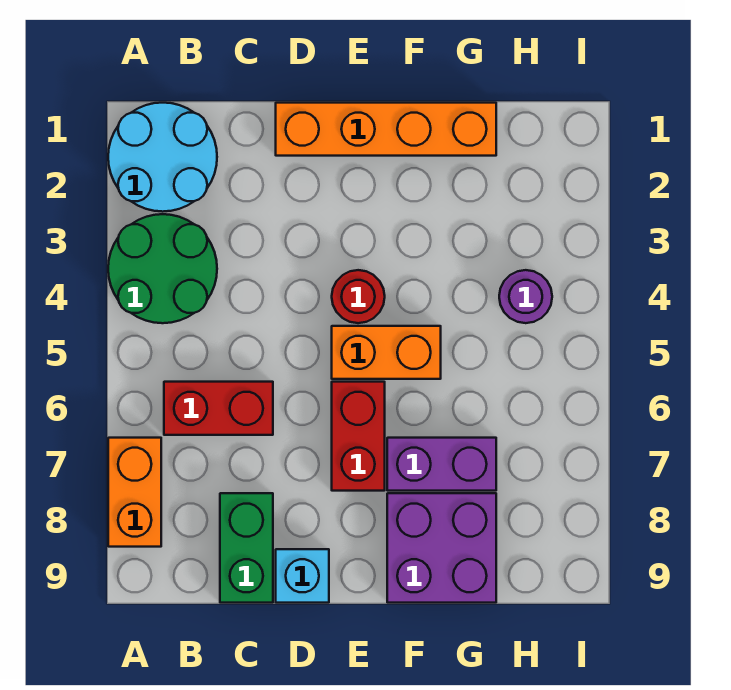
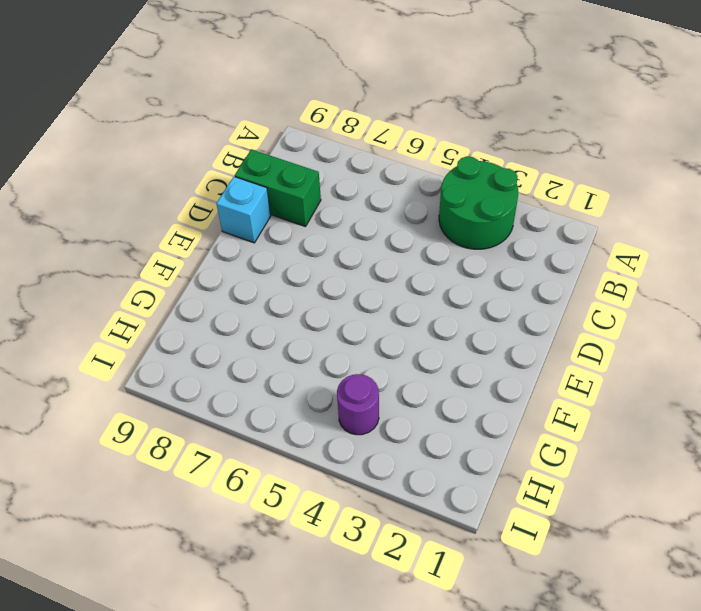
none -> cyan round brick A1:B2 level 1
none -> orange brick A7:A8 level 1
none -> red brick B6:C6 level 1

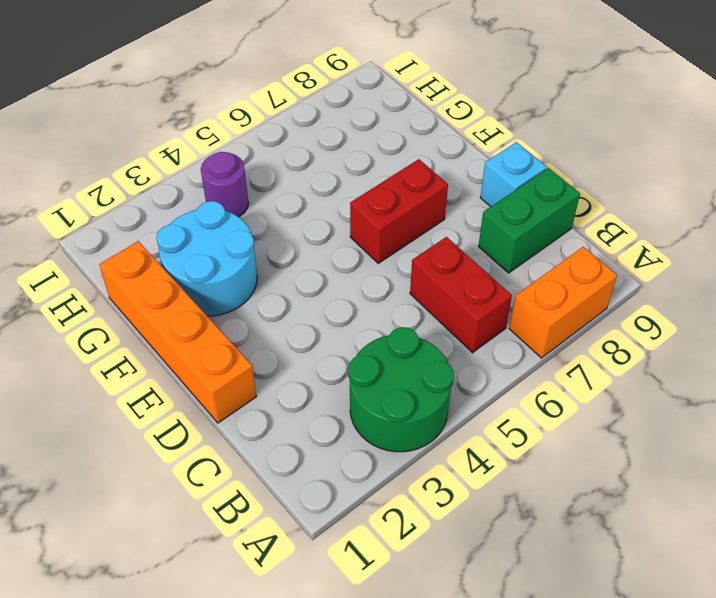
cyan round brick F2:G3 level 1 -> cyan round brick A1:B2 level 1
none -> red round brick E4 level 1
none -> orange brick E5:F5 level 1
none -> purple brick F7:G7 level 1

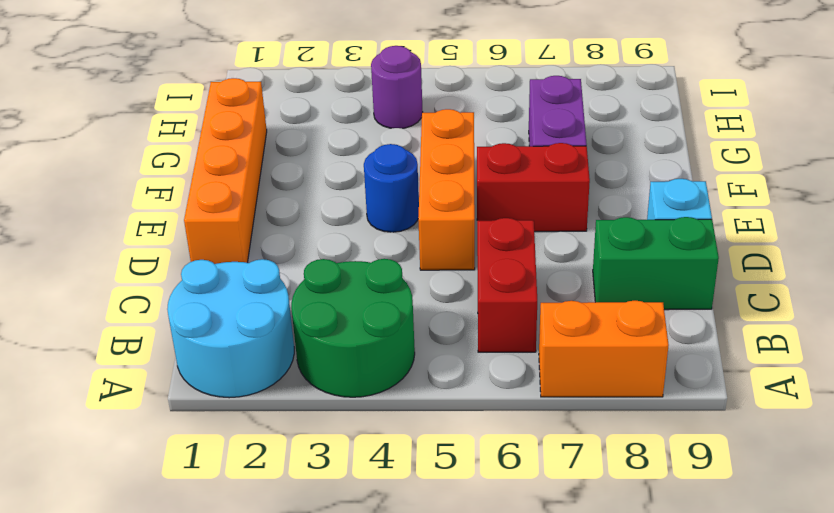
orange brick D5:F5 level 1 -> orange brick E5:F5 level 1
blue round brick E4 level 1 -> red round brick E4 level 1
none -> purple brick F8:G9 level 1

